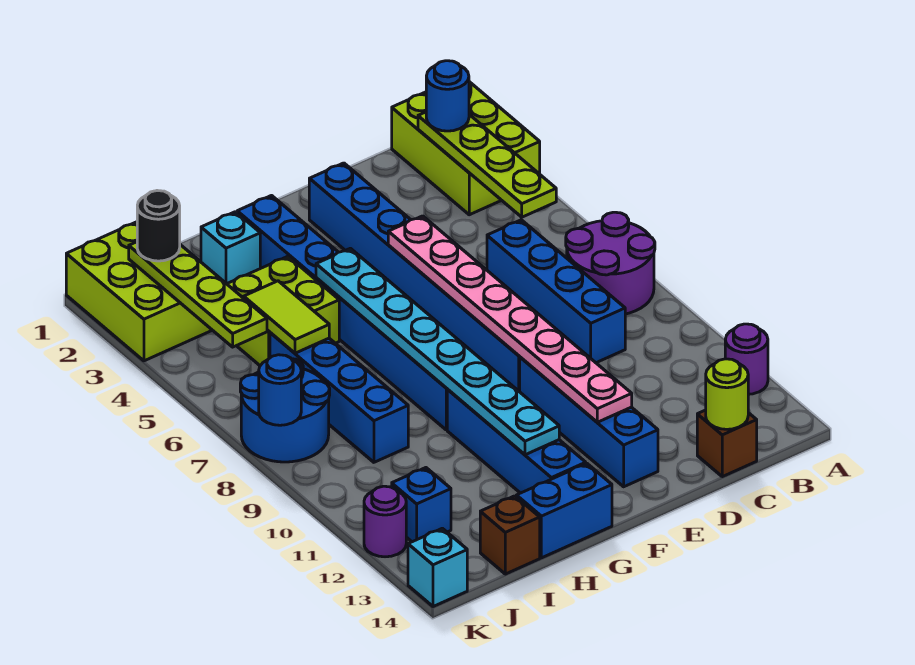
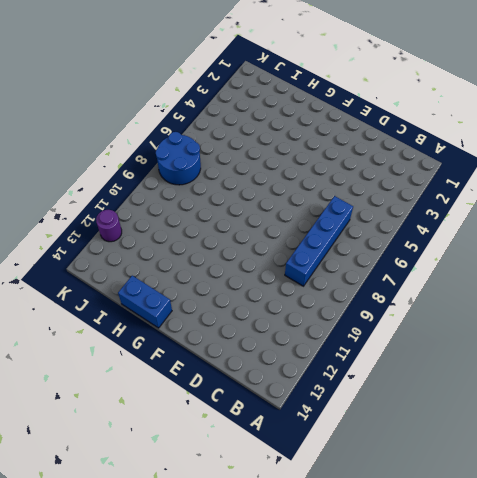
none -> lime brick A1:B3 level 1
none -> purple round brick A7:B8 level 1
none -> purple round brick A12 level 1

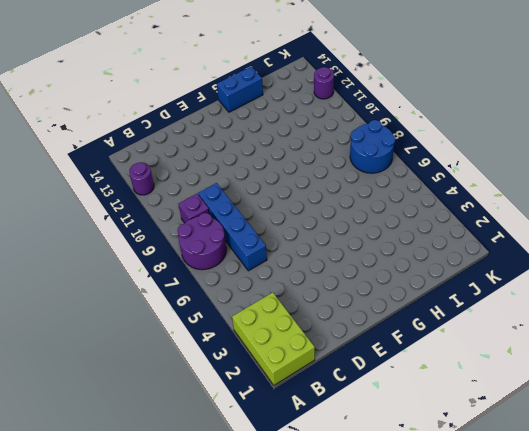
purple brick B9 level 1 -> none
none -> brown brick C14 level 1
none -> blue brick E2:E9 level 1
none -> blue brick E10:E13 level 1

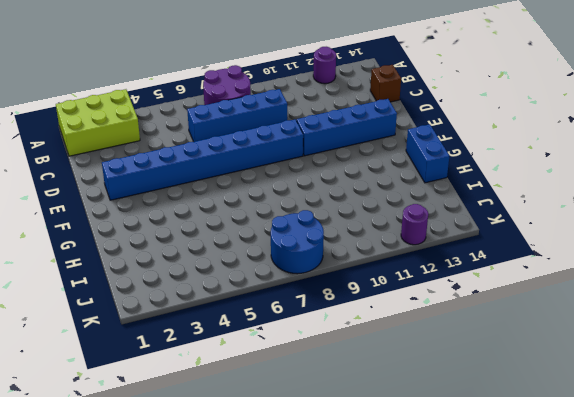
none -> blue brick G2:G9 level 1
none -> blue brick G10:G13 level 1
none -> cyan brick H2 level 1

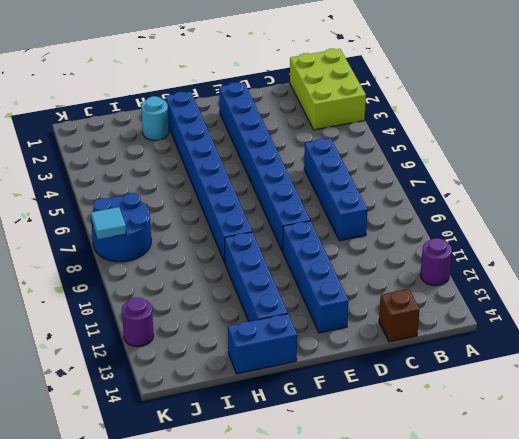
cyan round brick H2 level 1 -> cyan brick H2 level 1
cyan tile K8 level 2 -> blue round brick K8 level 2
none -> purple round brick A7:B8 level 1
none -> lime brick H4:I5 level 1
none -> blue brick I6:I9 level 1

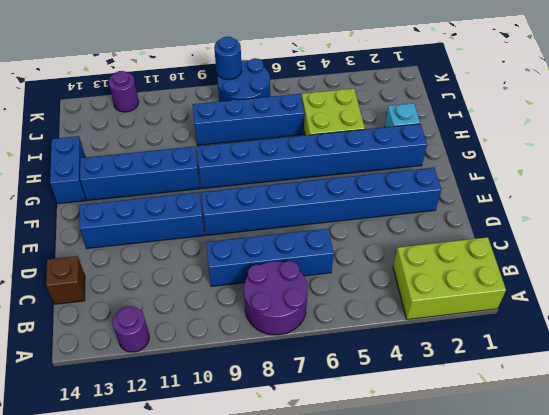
none -> brown brick I14 level 1
none -> lime brick J1:K3 level 1
none -> blue brick J12 level 1

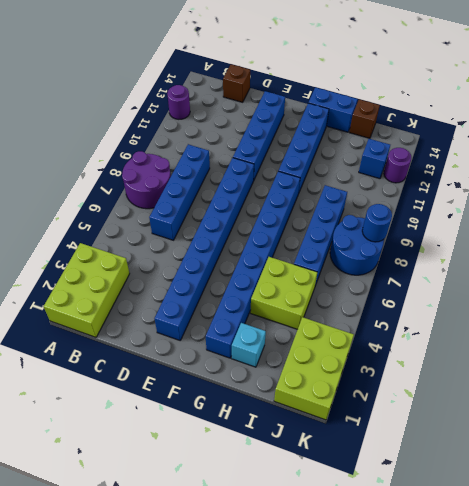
none -> cyan brick K14 level 1
none -> lime plate B2:B5 level 2
none -> lime round brick C14 level 2

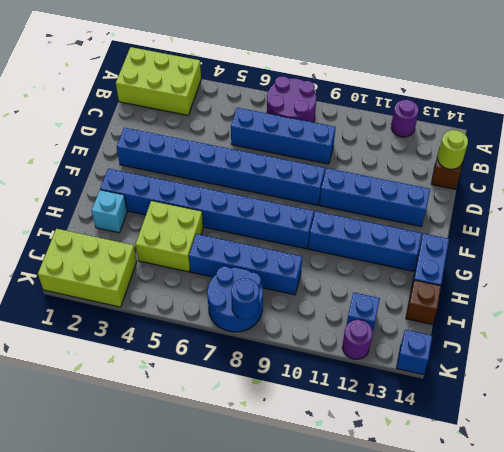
blue brick K14 level 1 -> cyan brick K14 level 1
none -> lime plate B2:B5 level 2
none -> pink plate E5:E12 level 2
none -> cyan plate G5:G12 level 2

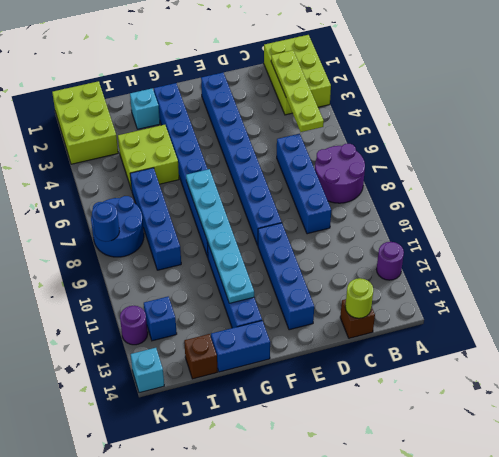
cyan plate G7:G12 level 2 -> cyan plate G5:G12 level 2
none -> pink plate E5:E12 level 2
none -> lime tile I5:I6 level 2
none -> lime plate J2:J5 level 2

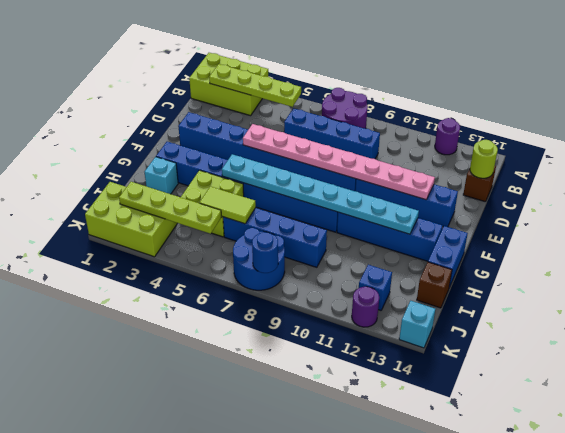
none -> blue round brick B2 level 3
none -> black round brick J2 level 3

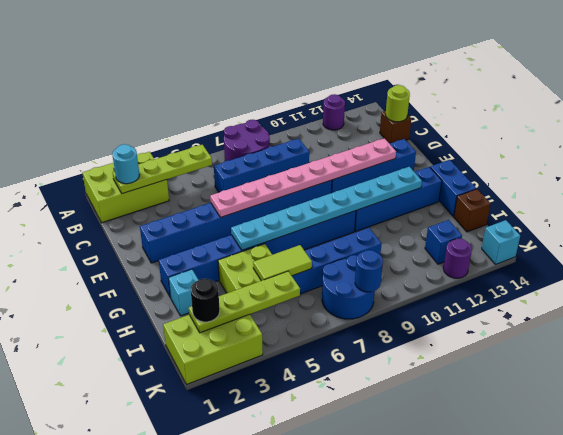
cyan round brick B2 level 3 -> blue round brick B2 level 3

